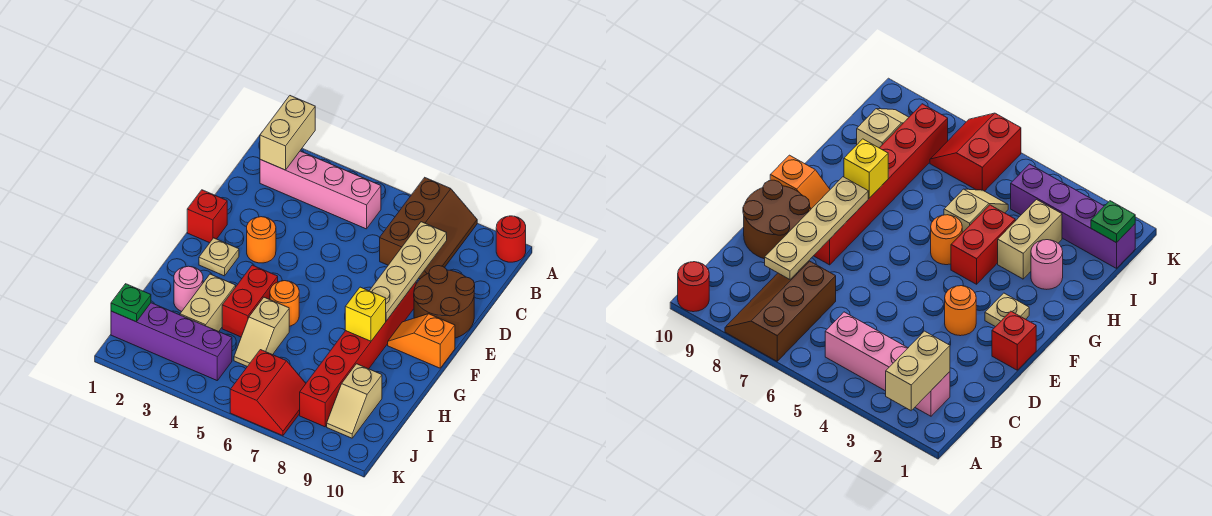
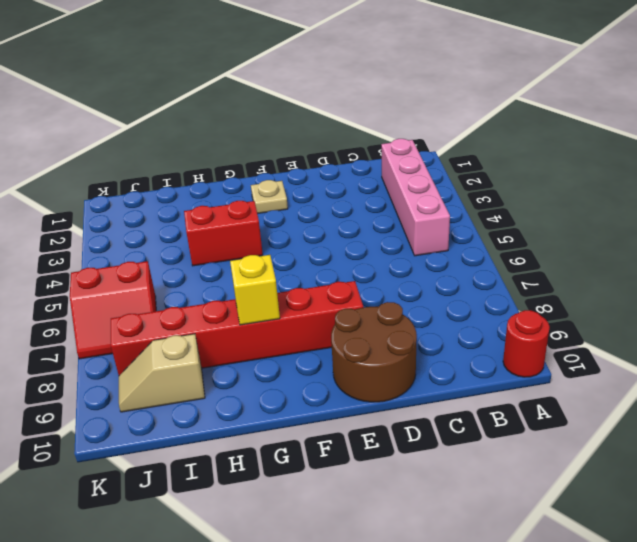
none -> brown slope A7:C8 level 1 top 7
none -> red brick E1 level 1
none -> orange round brick E3 level 1

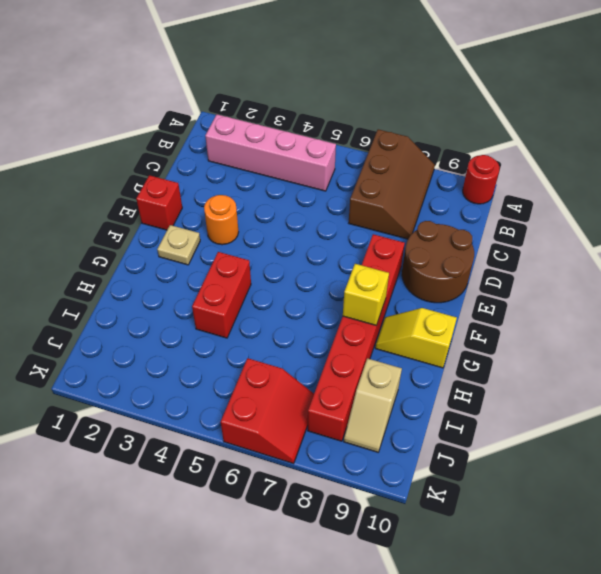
yellow slope G9:G10 level 1 top 10 -> none
none -> orange slope F9:F10 level 1 top 10
none -> orange round brick G5 level 1
none -> pink round brick H2 level 1

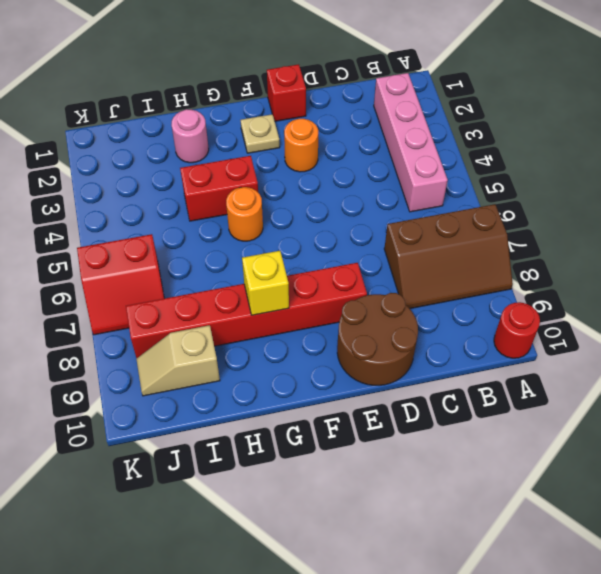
none -> orange slope F9:F10 level 1 top 10
none -> tan brick H3:I3 level 1
none -> tan slope H5:I5 level 1 top H

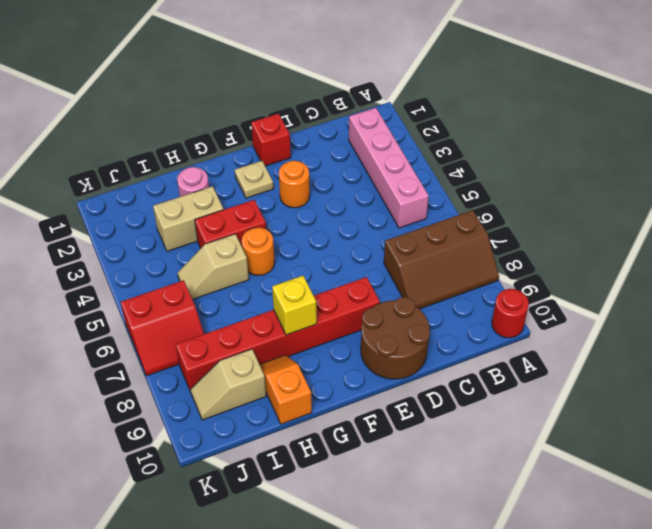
orange slope H9:H10 level 1 top 10 -> orange slope F9:F10 level 1 top 10
none -> purple brick J1:J4 level 1
none -> tan brick A2:B2 level 2
none -> tan plate C8:F8 level 2

